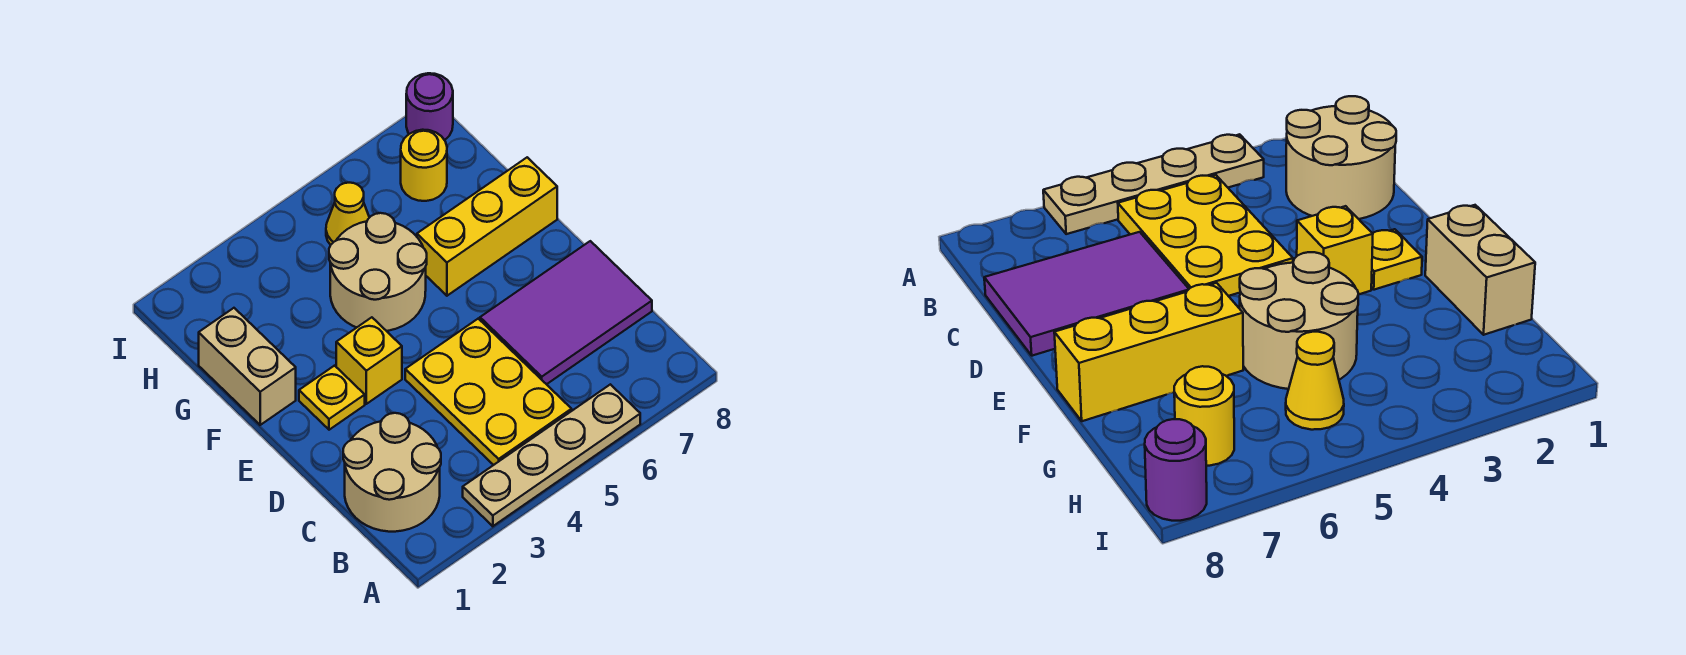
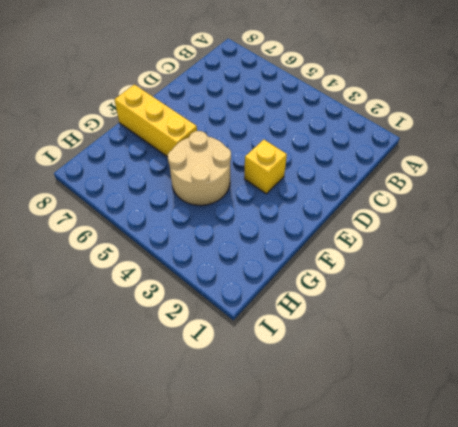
none -> tan plate A3:A6 level 1
none -> tan round brick B1:C2 level 1
none -> yellow plate B4:D5 level 1

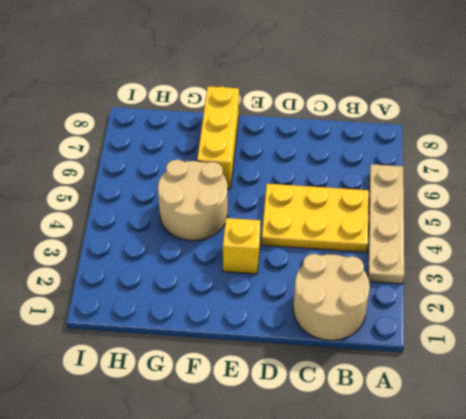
none -> purple tile C6:D8 level 1
none -> yellow plate E2 level 1
none -> tan brick F1:G1 level 1

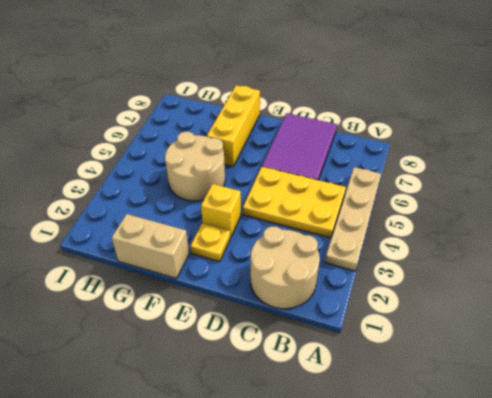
none -> yellow cone H5 level 1
none -> yellow round brick H7 level 1
none -> purple round brick I8 level 1

